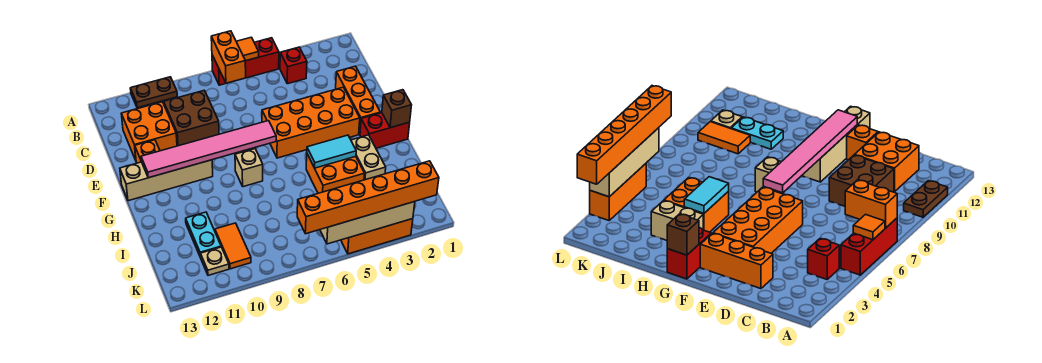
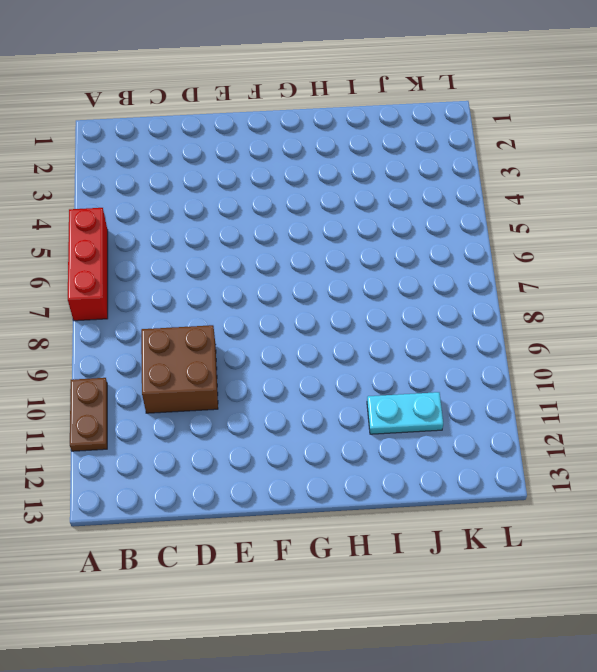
none -> red brick B4 level 1
none -> orange brick C11:D12 level 1
none -> orange brick D2:F2 level 1

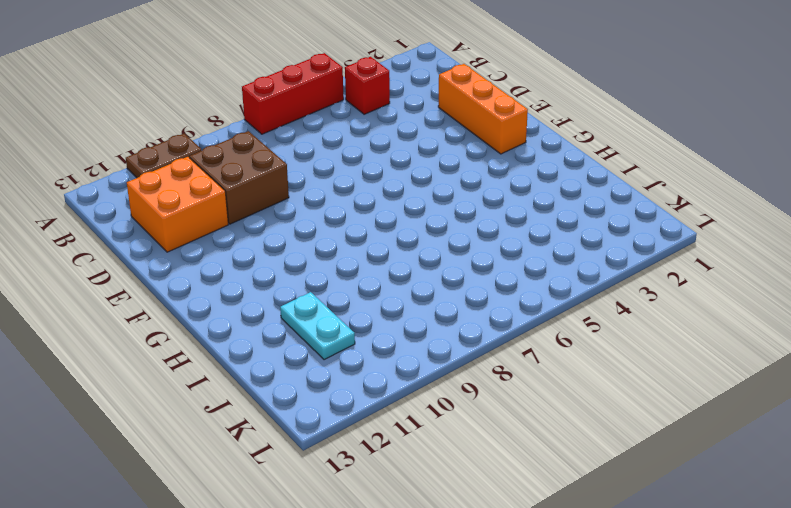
none -> orange brick E3:F6 level 1
none -> orange brick E12 level 1
none -> tan brick F10:F13 level 1

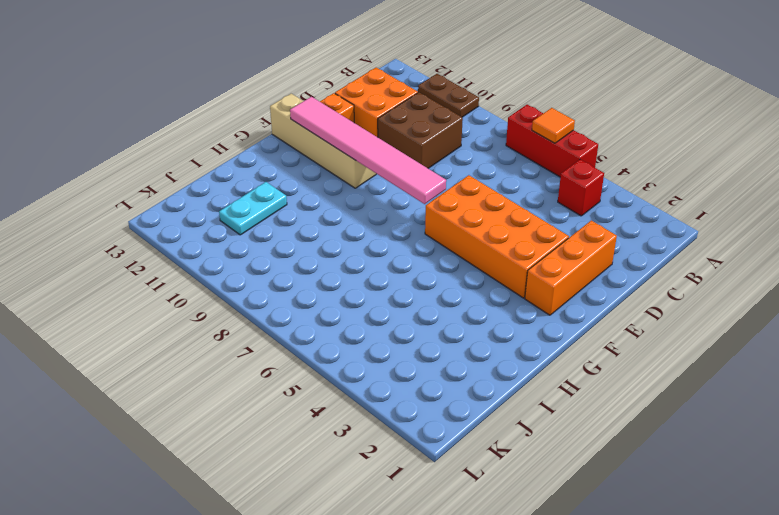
none -> red brick G1:G2 level 1
none -> tan brick G8 level 1
none -> tan brick H3:I3 level 1

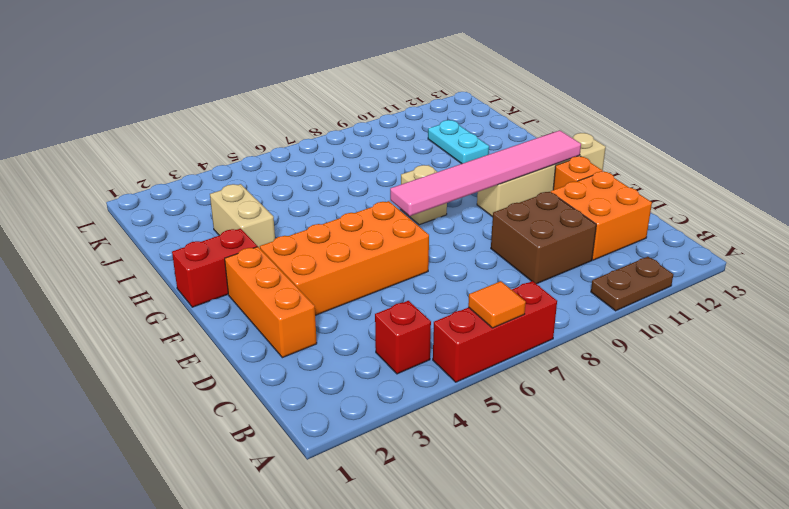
none -> orange brick H4:I5 level 1
none -> orange tile J10:K10 level 1
none -> tan plate K11 level 1

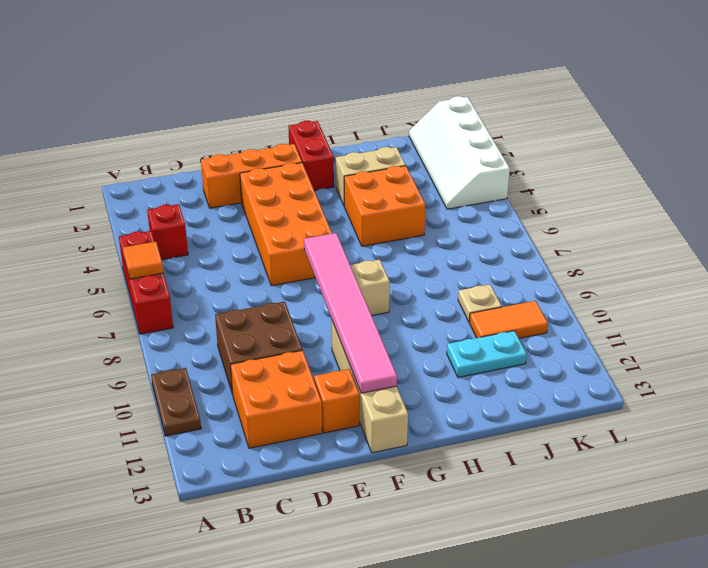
tan plate J9 level 1 -> tan plate K11 level 1
white slope K1:L4 level 1 top L -> orange brick L3:L5 level 1
none -> orange brick A7:B7 level 2
none -> brown brick G1 level 2
none -> cyan tile H4:H5 level 2

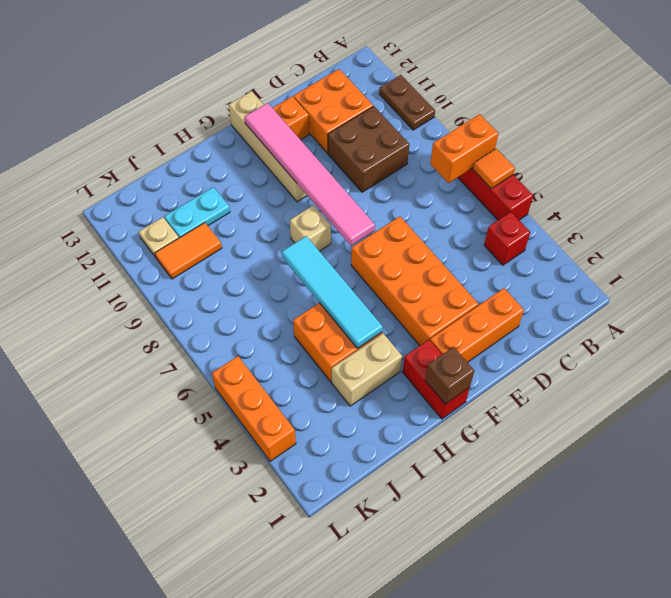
cyan tile H4:H7 level 2 -> cyan tile H4:H5 level 2
none -> tan brick L3:L6 level 2
none -> orange brick L2:L7 level 3

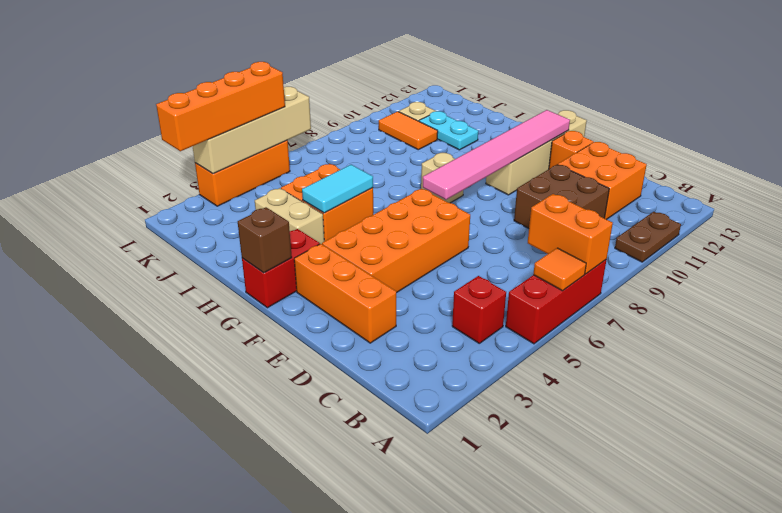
orange brick L2:L5 level 3 -> orange brick L2:L7 level 3

